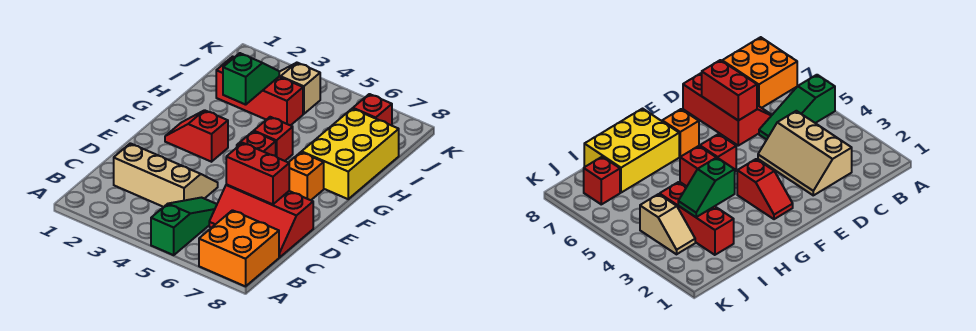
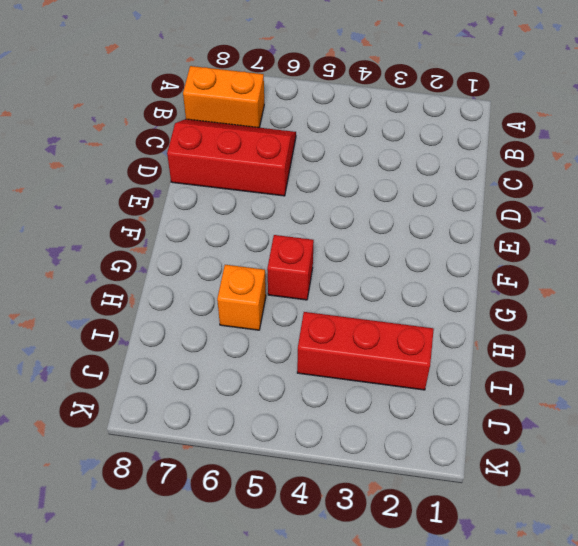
orange brick B7:B8 level 1 -> orange brick A7:B8 level 1
orange brick H6 level 1 -> orange brick F7 level 1
none -> green slope A5:C5 level 1 top A
none -> tan slope C2:D4 level 1 top C
none -> red slope F2:F3 level 1 top 3

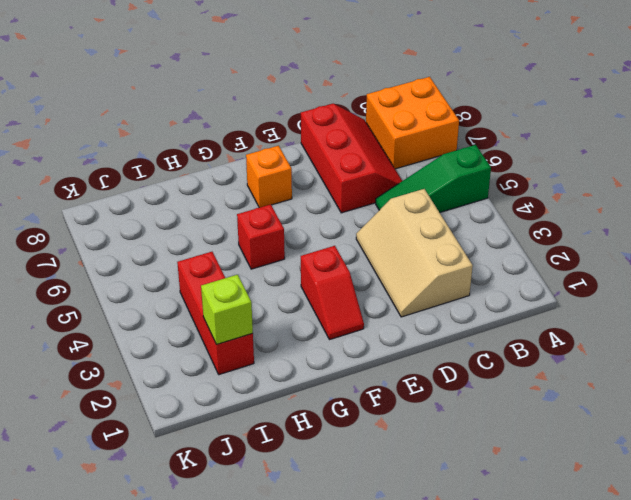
lime brick I2 level 2 -> none
none -> red brick F5 level 1
none -> yellow brick G7:I8 level 1
none -> tan slope J3:J4 level 1 top 4

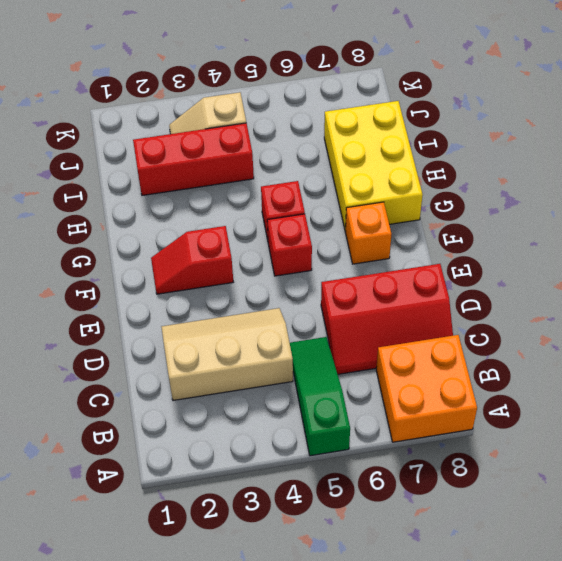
none -> red brick J7 level 1
none -> red brick D6:D7 level 2
none -> green slope H3:I3 level 2 top H

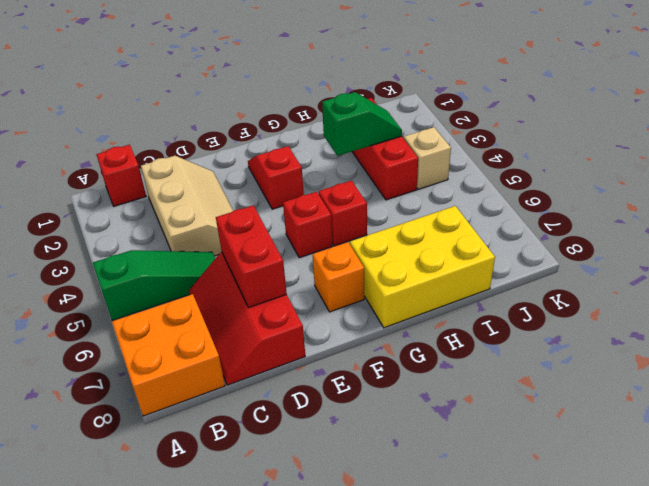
red brick B1 level 1 -> red brick J7 level 1

